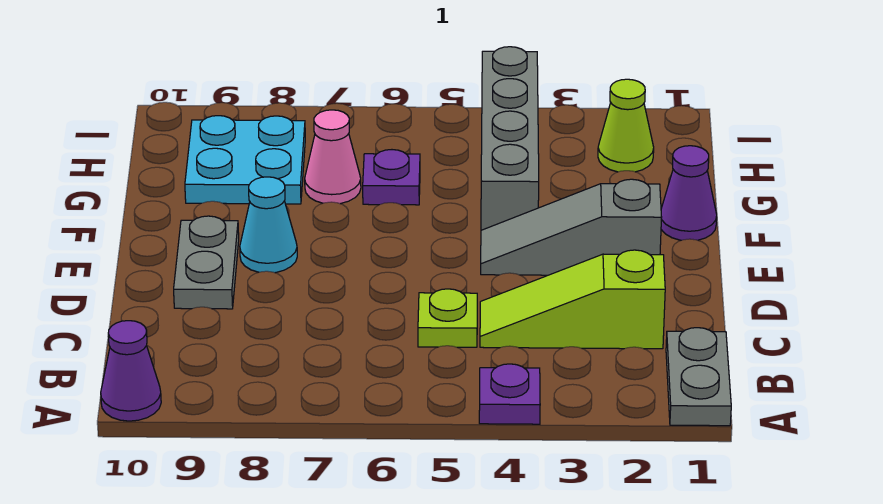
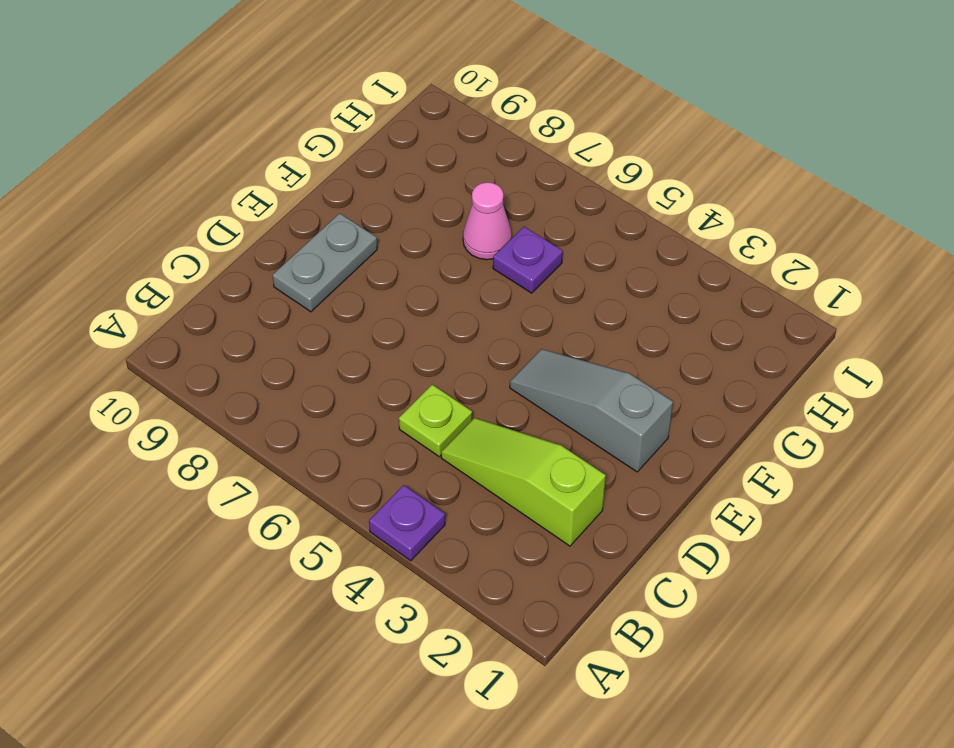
none -> grey plate A1:B1 level 1
none -> purple cone A10 level 1
none -> cyan cone E8 level 1

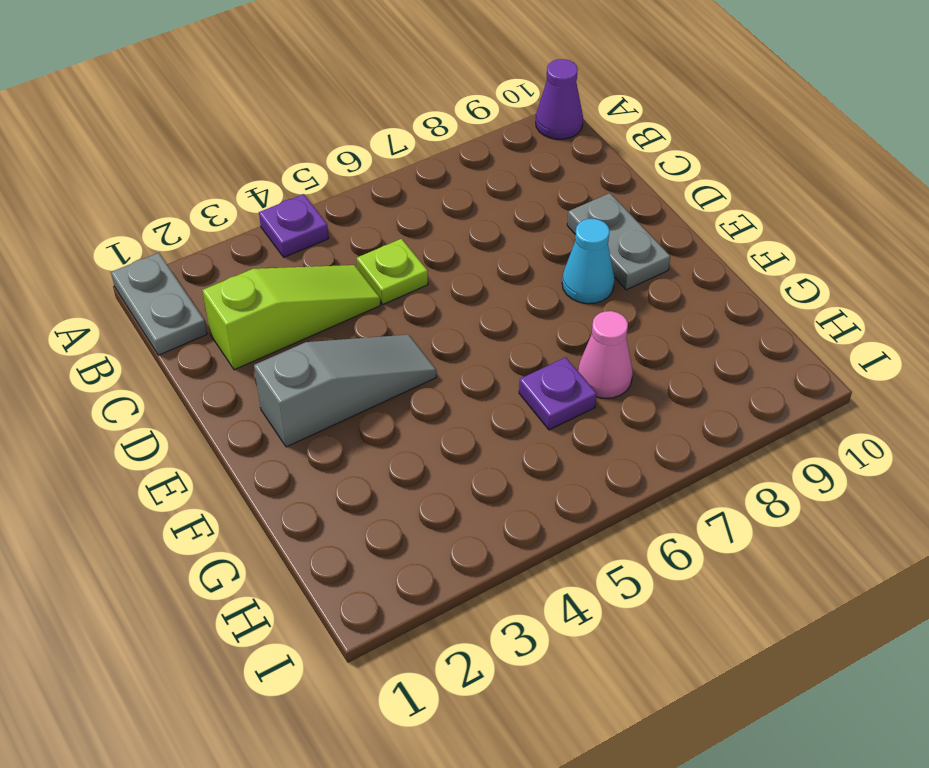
none -> purple cone F1 level 1
none -> grey brick F4:I4 level 1
none -> cyan plate G8:H9 level 1

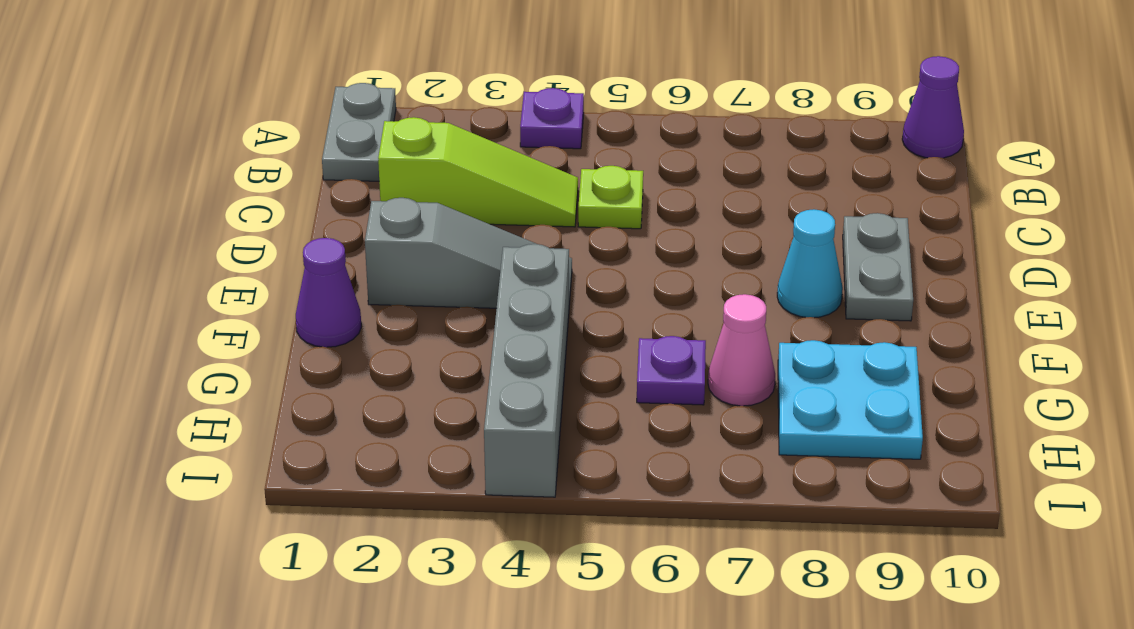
none -> lime cone H2 level 1

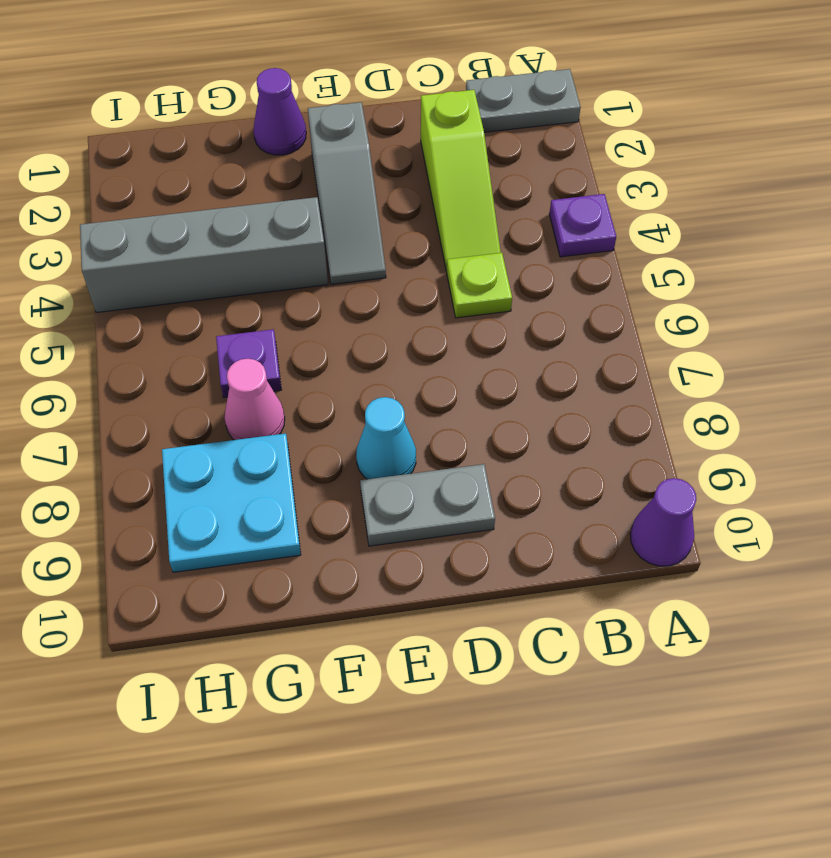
none -> lime cone H2 level 1

